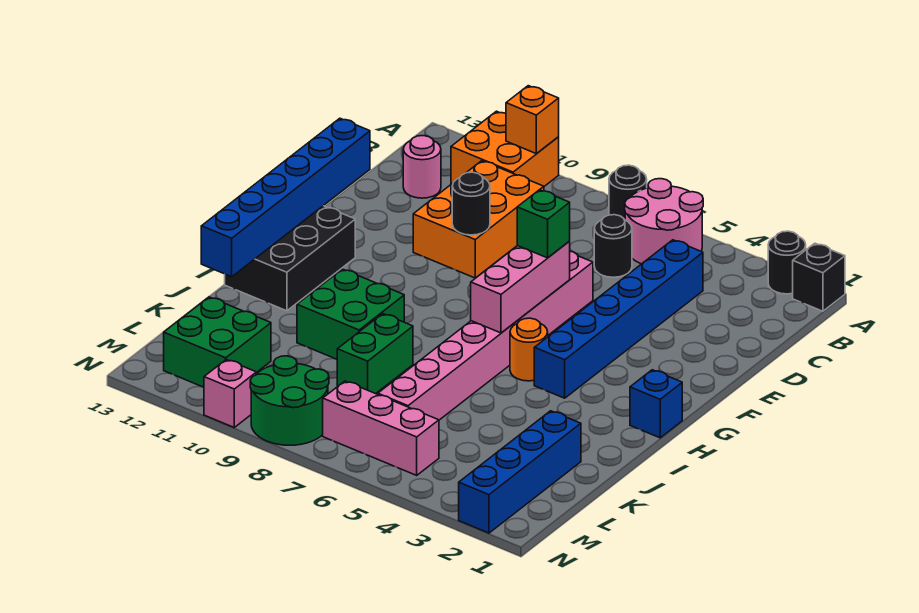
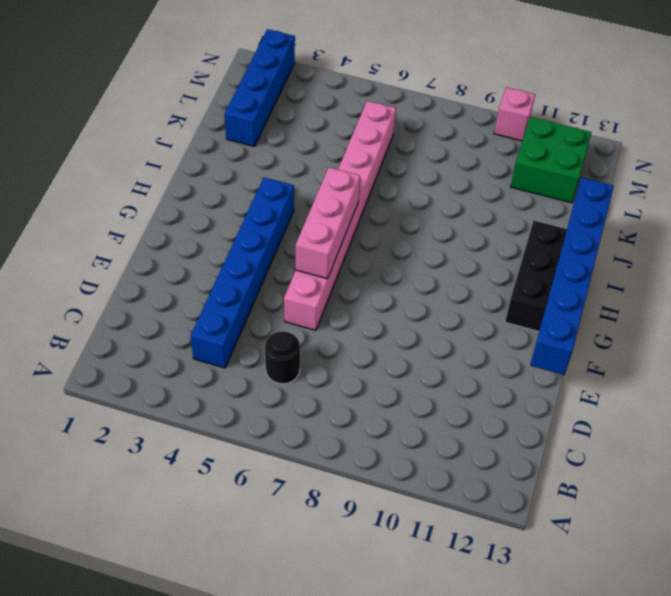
none -> black brick A1 level 1
none -> black round brick A2 level 1
none -> pink round brick A5:B6 level 1

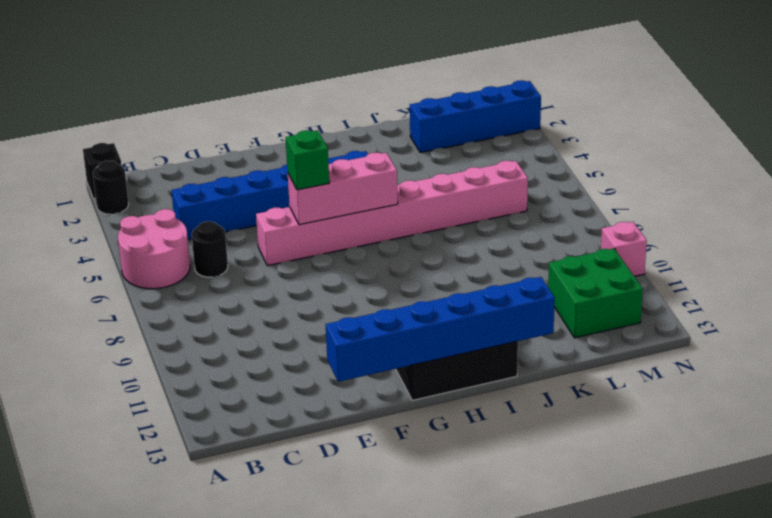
none -> black round brick A7 level 1
none -> orange brick A10:B11 level 1
none -> orange brick C9:E10 level 1

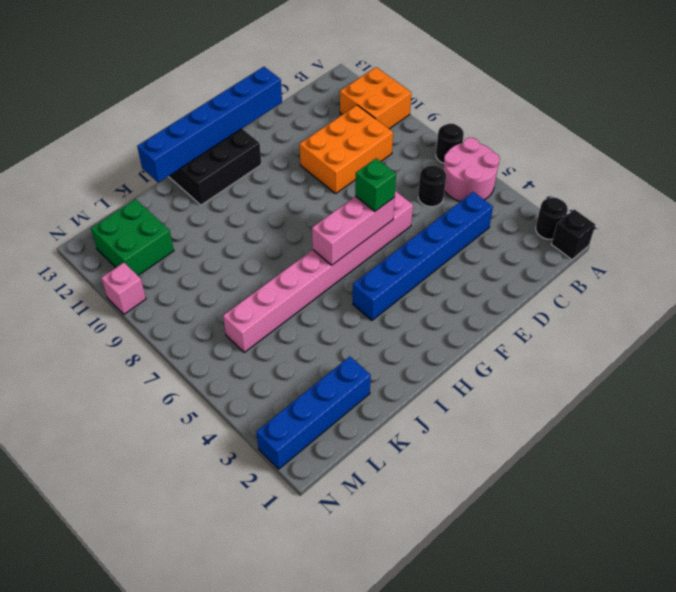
none -> pink round brick C12 level 1
none -> blue brick H1 level 1
none -> orange round brick H5 level 1

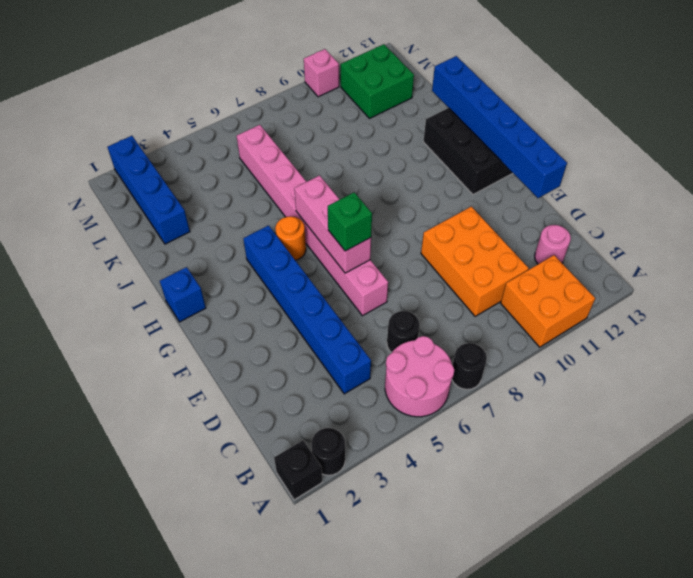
none -> green brick I9:J10 level 1
none -> green brick J8:K8 level 1
none -> pink brick M5:M7 level 1

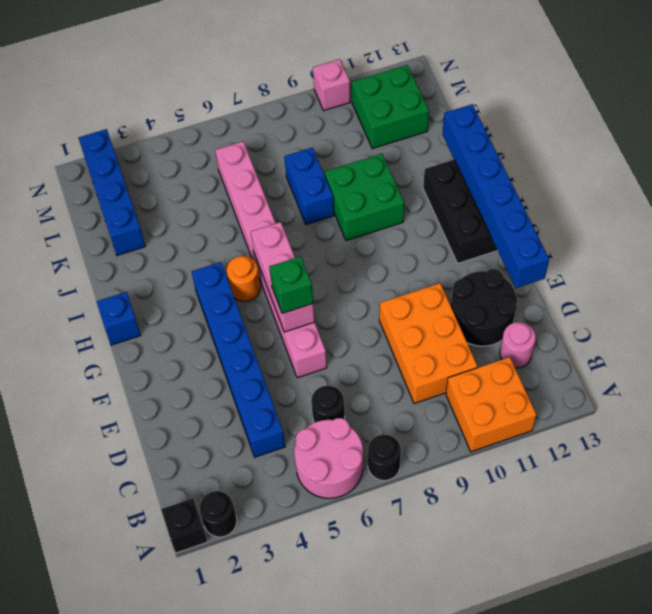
black round brick D11:E12 level 1 -> none
blue brick J8:K8 level 1 -> green brick J8:K8 level 1
none -> pink brick M5:M7 level 1
none -> green round brick M8:N9 level 1
none -> orange brick A10 level 2

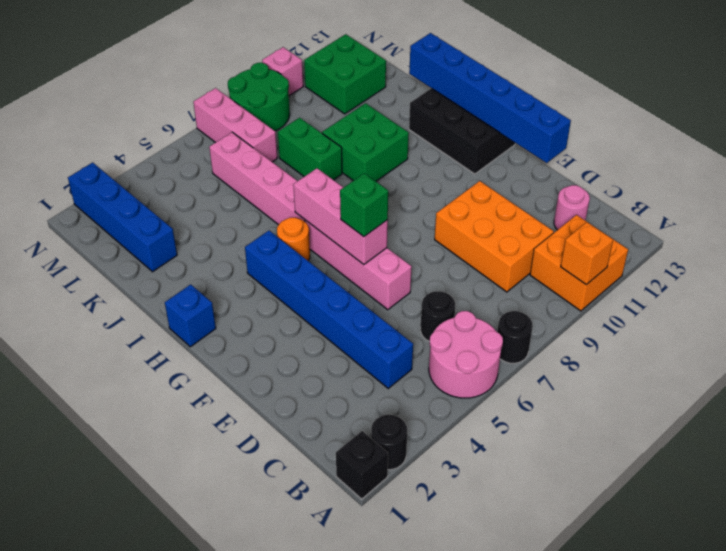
pink brick L7:N7 level 1 -> pink brick M5:M7 level 1
none -> black round brick E9 level 2

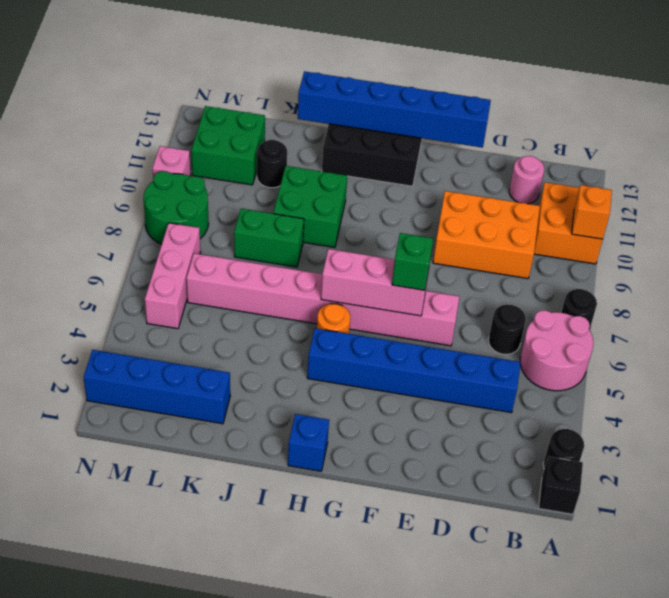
black round brick K11 level 1 -> black round brick E9 level 2

